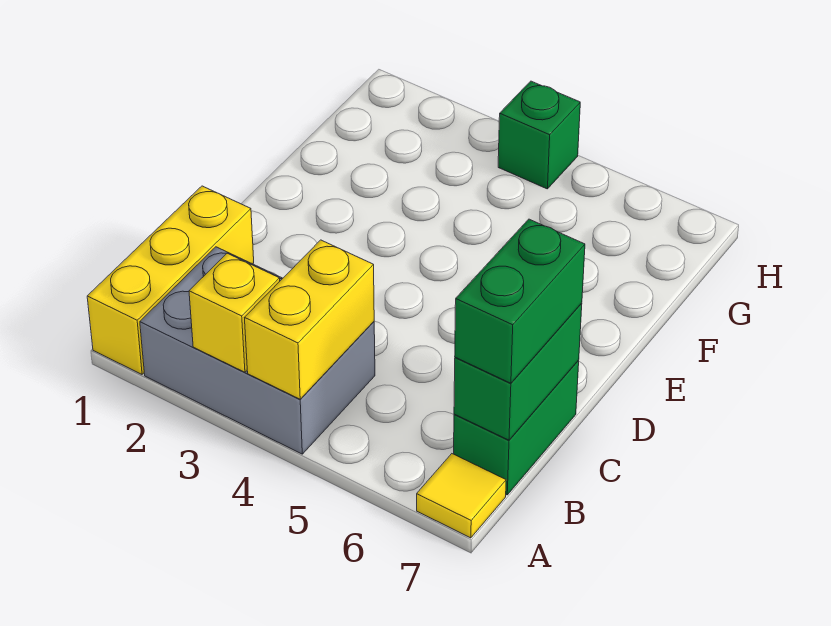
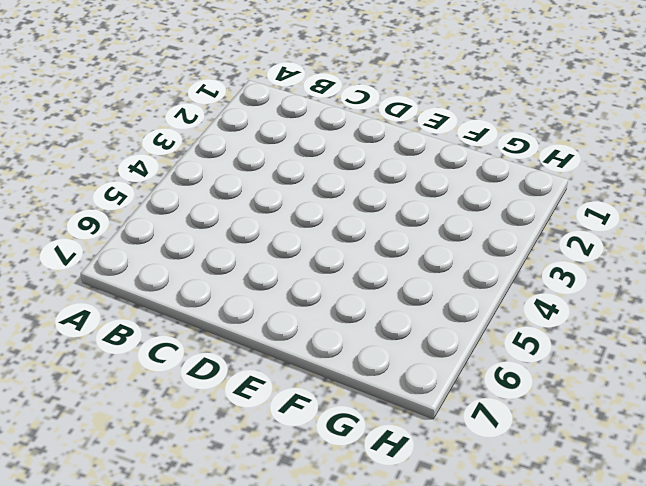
none -> yellow brick A1:C1 level 1
none -> grey brick A2:B4 level 1

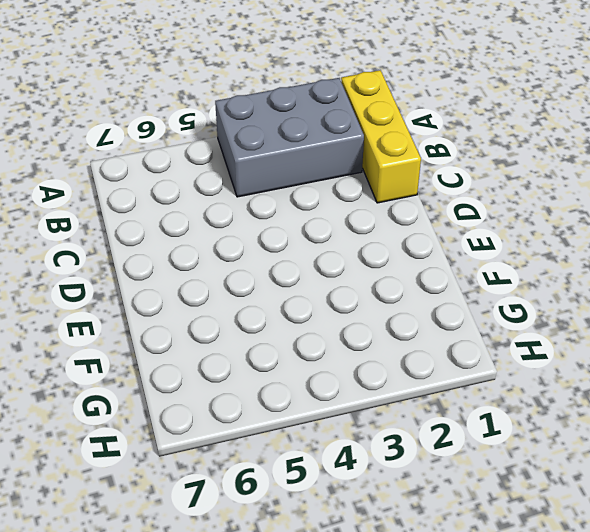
none -> yellow tile A7 level 1
none -> green brick B7:C7 level 1

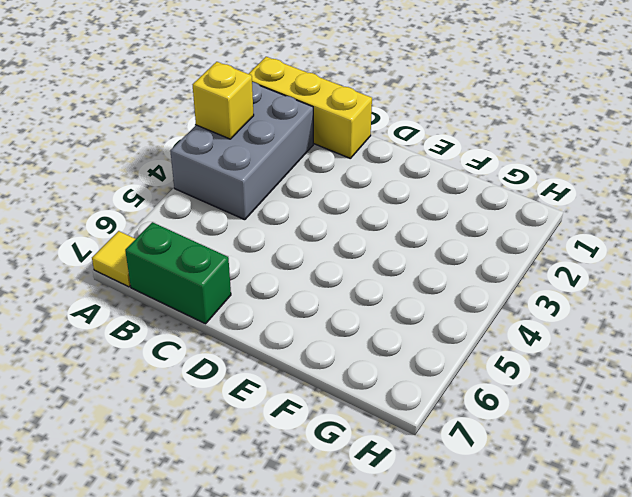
none -> green brick H4 level 1
none -> yellow brick A4:B4 level 2

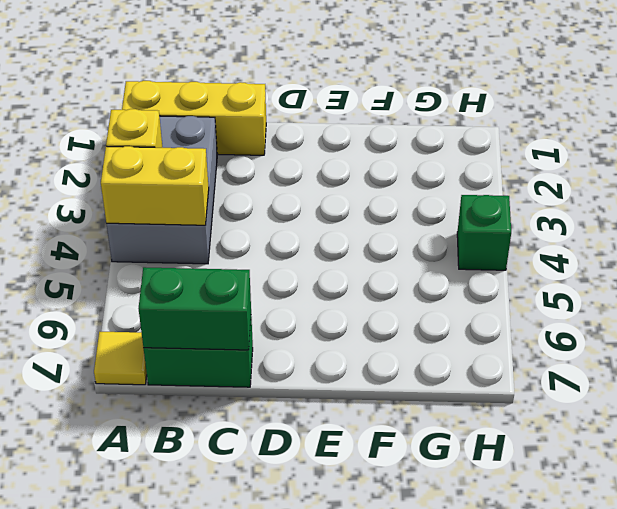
none -> green brick B7:C7 level 3

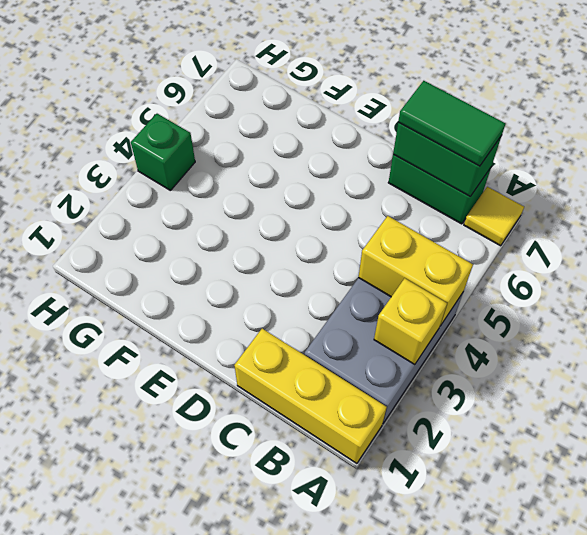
green tile B7:C7 level 3 -> green brick B7:C7 level 3

